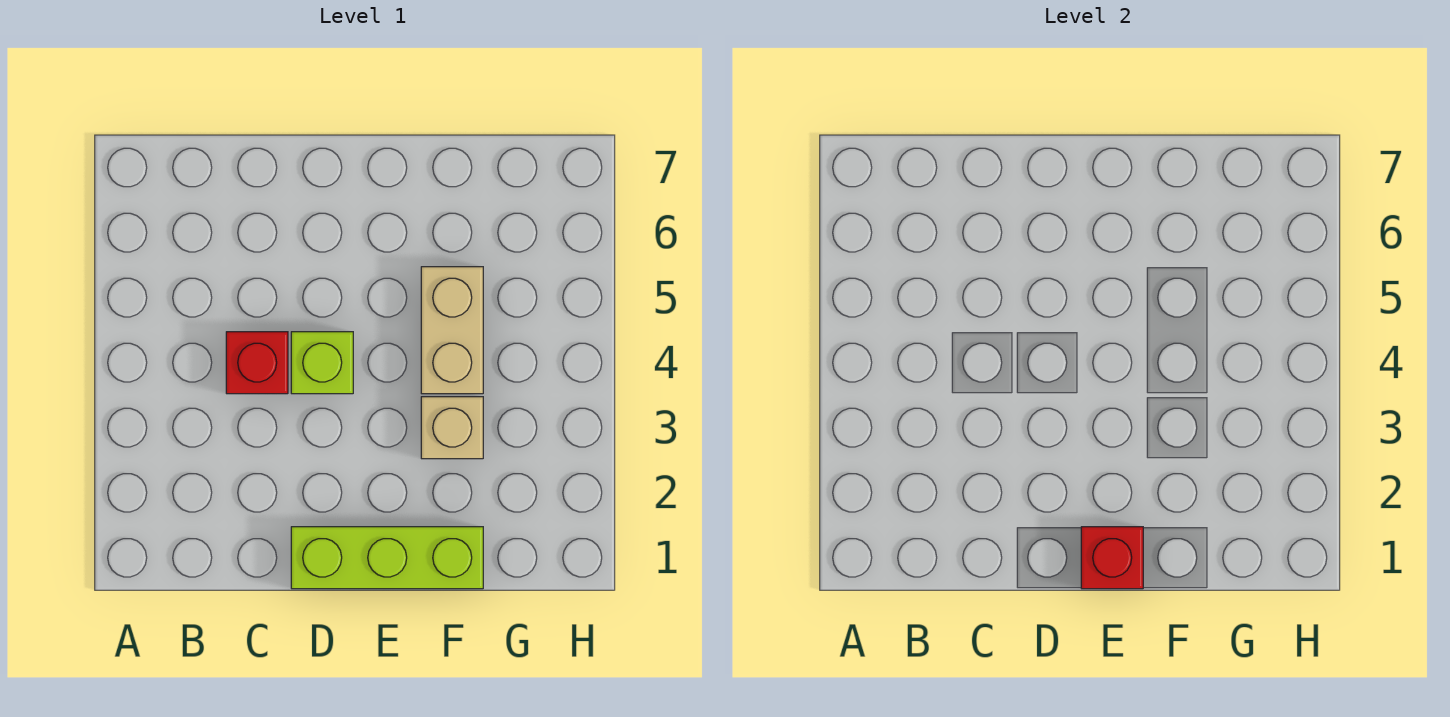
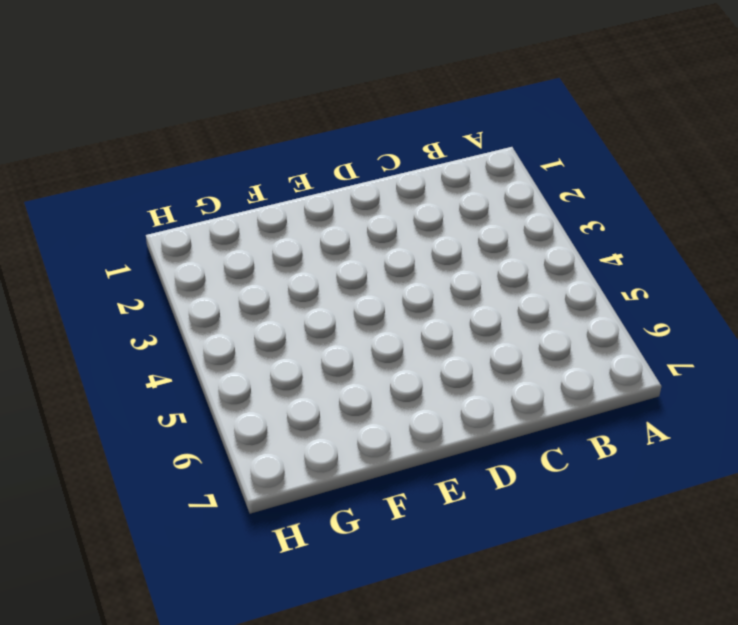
none -> red brick C4 level 1
none -> lime brick D1:F1 level 1

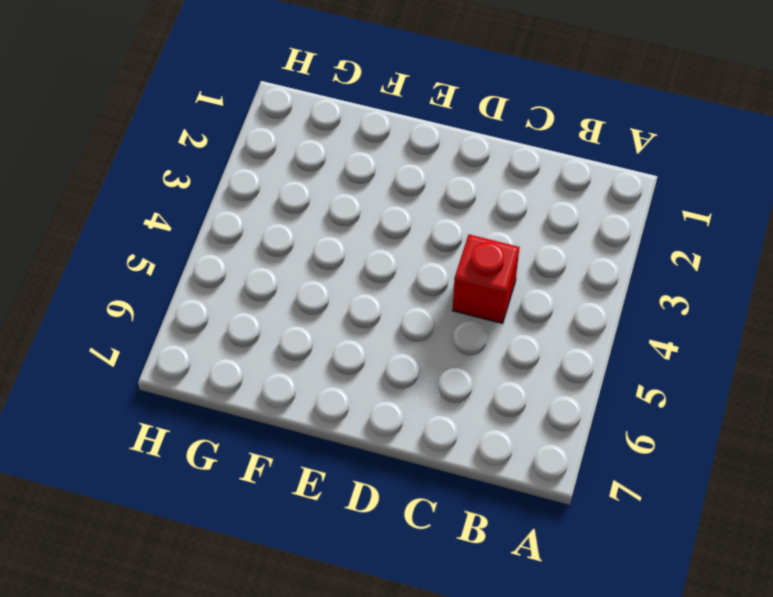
none -> lime brick D1:F1 level 1
none -> lime brick D4 level 1

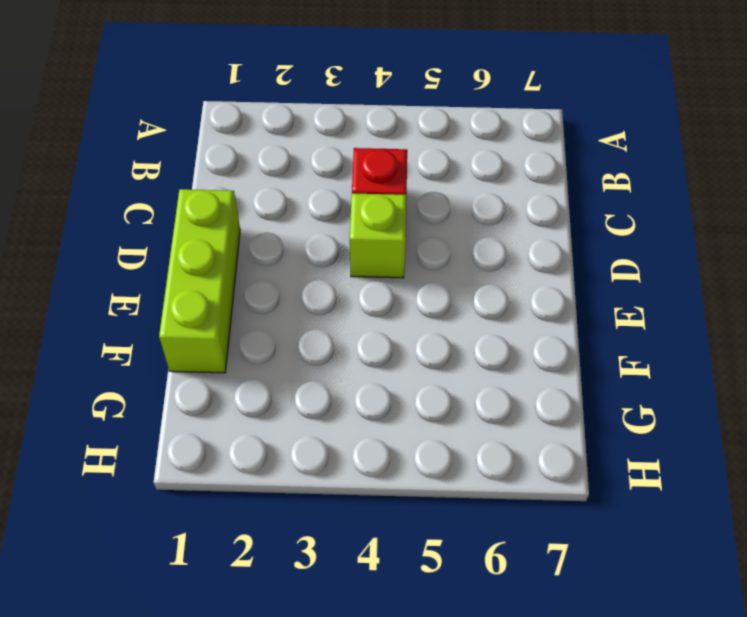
none -> tan brick F3 level 1
none -> tan brick F4:F5 level 1

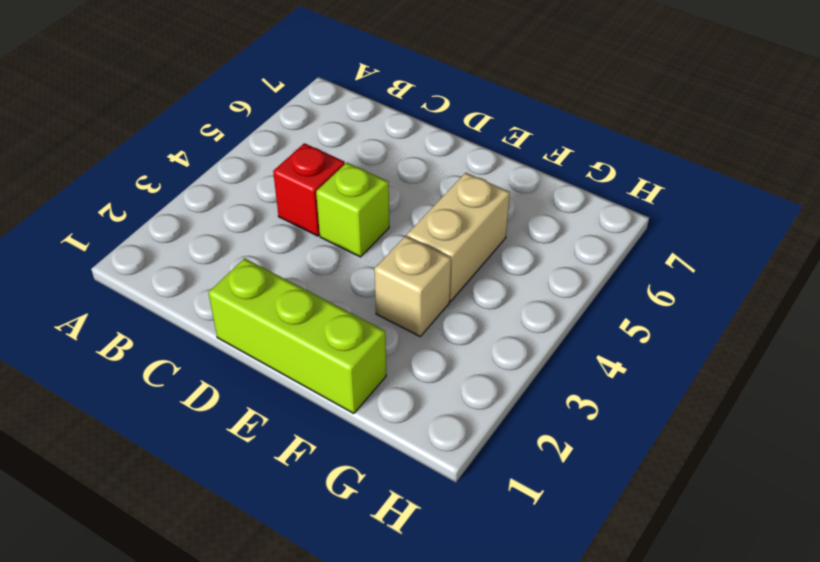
none -> red brick E1 level 2

